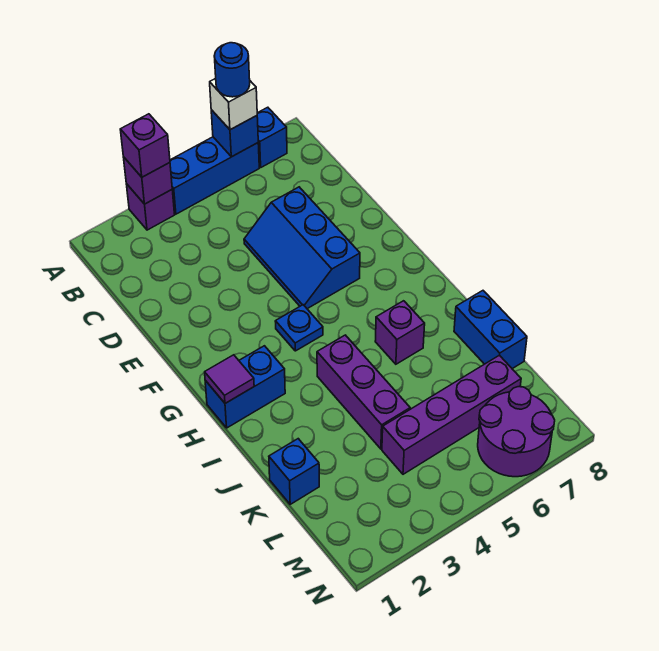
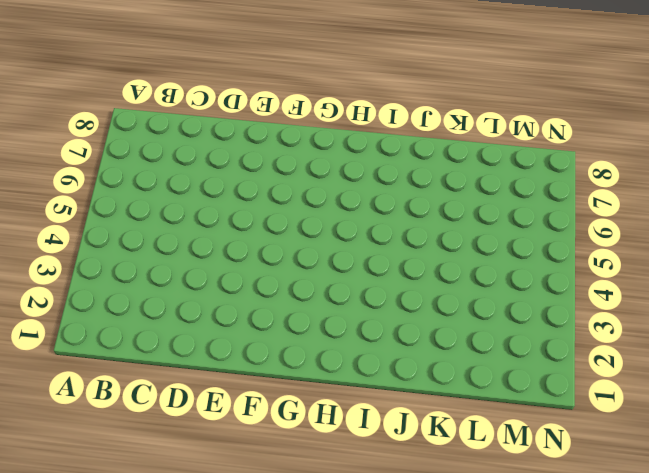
none -> purple brick A3 level 1
none -> blue brick A4:A6 level 1
none -> blue brick A7 level 1

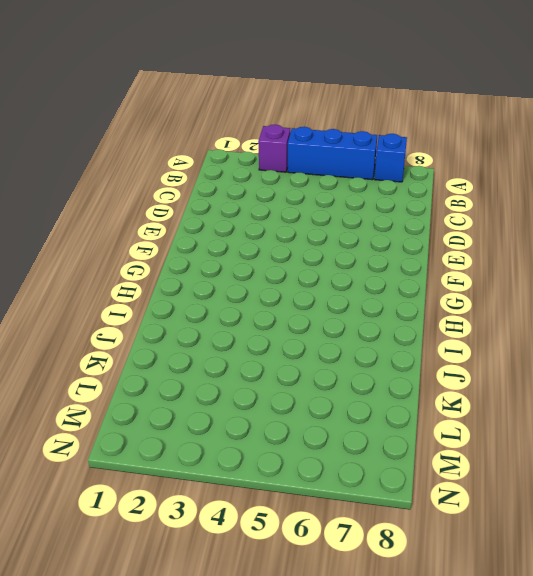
none -> blue slope D5:F6 level 1 top 6
none -> blue plate G4 level 1
none -> blue brick H1:H2 level 1

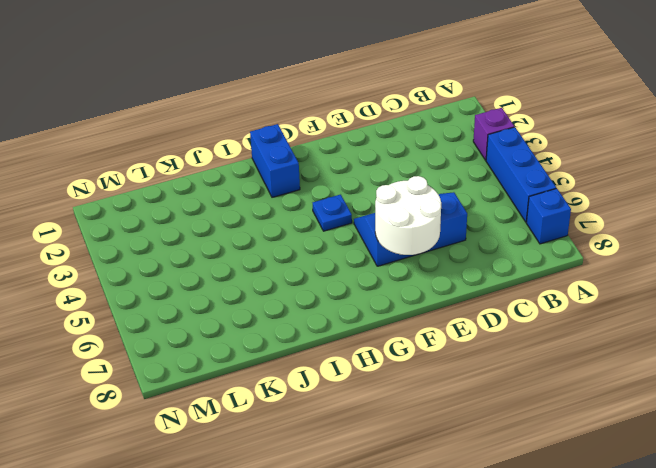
white round brick E6:F7 level 2 -> none
none -> purple brick I4:K4 level 1
none -> purple brick I6 level 1
none -> blue brick J8:K8 level 1

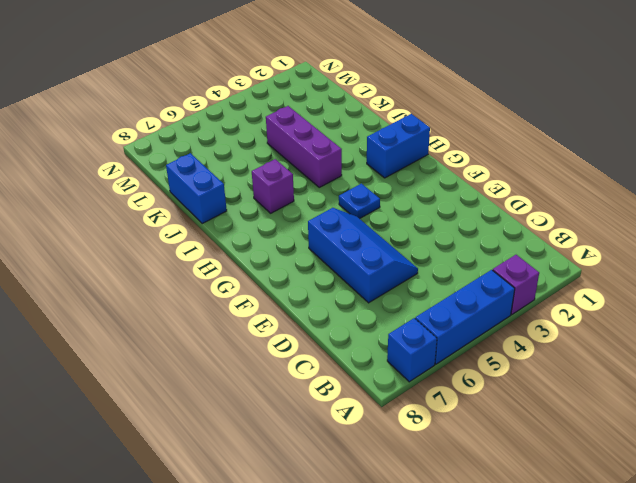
none -> blue brick K1 level 1
none -> purple brick L4:L7 level 1
none -> purple round brick M6:N7 level 1

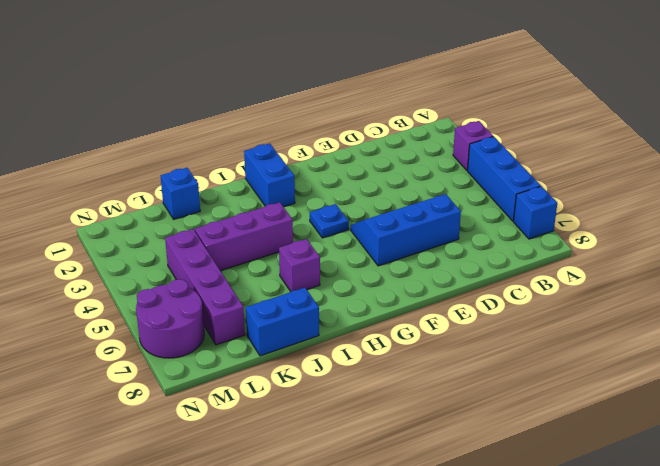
none -> purple brick A3 level 2
none -> blue brick A6 level 2
none -> purple tile H1 level 2

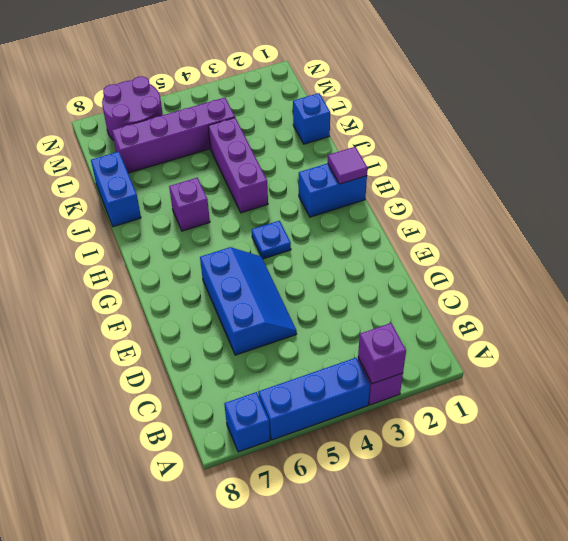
none -> blue brick A6 level 2
none -> purple brick A3 level 3
none -> white brick A6 level 3

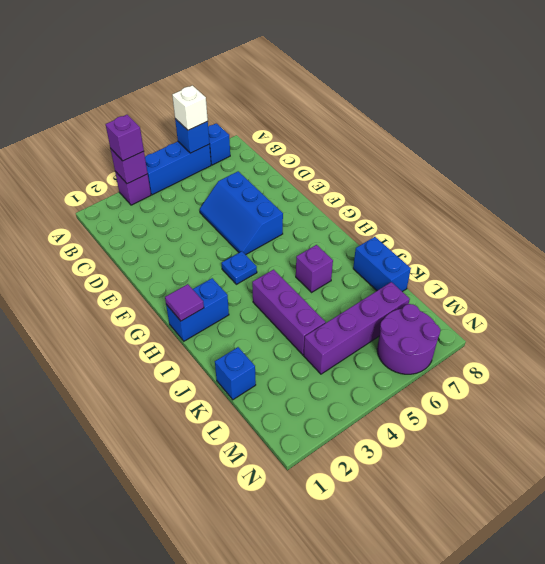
none -> blue round brick A6 level 4

